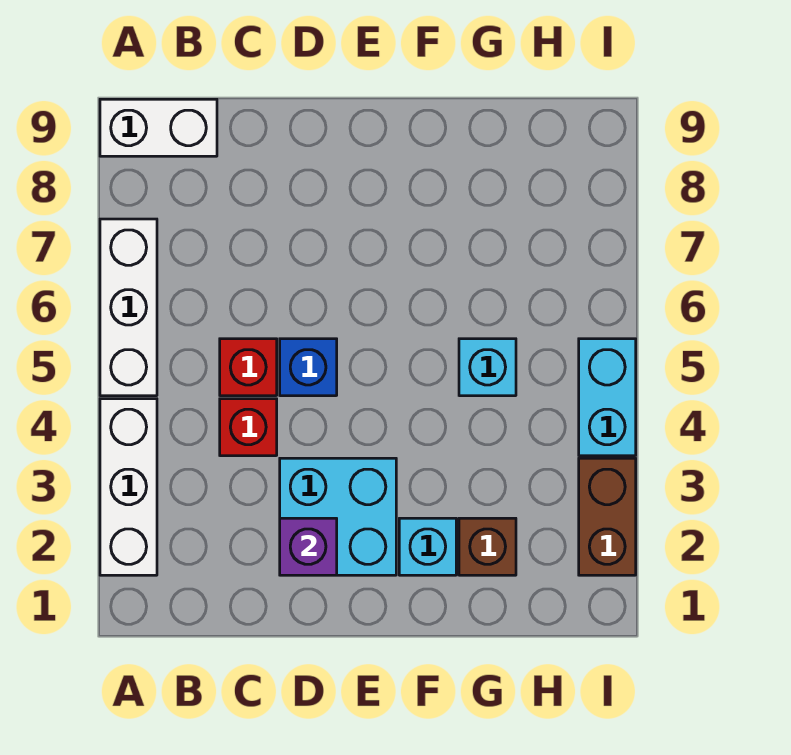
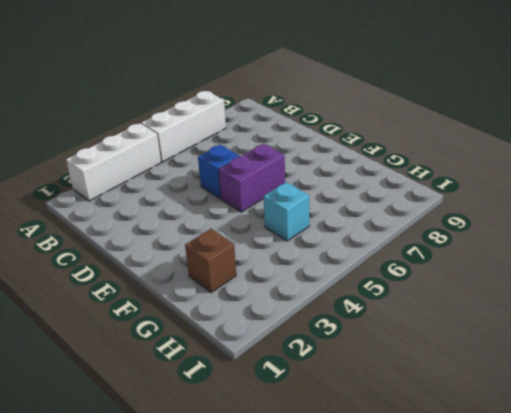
purple brick E5:E6 level 1 -> none
none -> white brick A9:B9 level 1
none -> red brick C4 level 1
none -> red brick C5 level 1

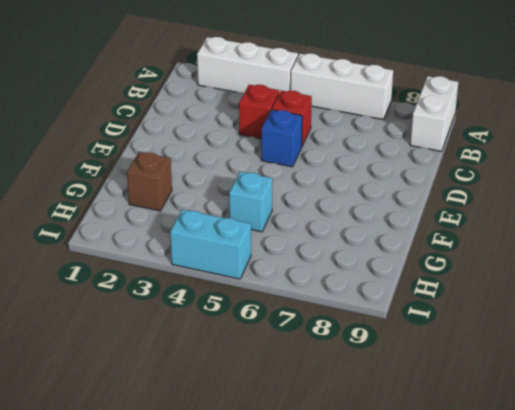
none -> cyan brick D2:E3 level 1
none -> cyan brick F2 level 1
none -> brown brick I2:I3 level 1

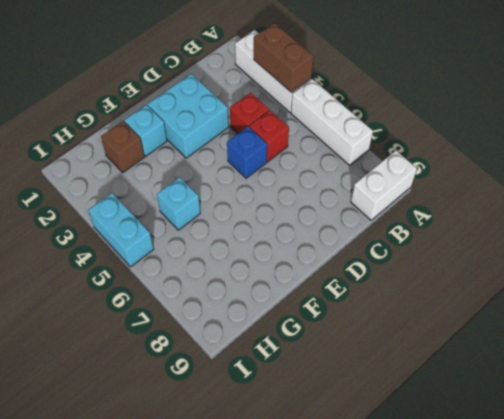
brown brick A3:A4 level 2 -> brown brick I2:I3 level 1
none -> purple brick D2 level 2

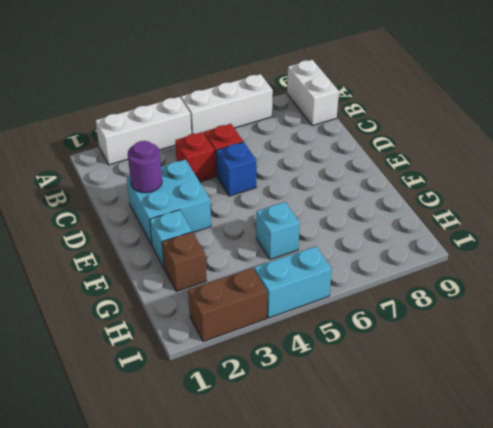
purple round brick D2 level 2 -> purple brick D2 level 2

